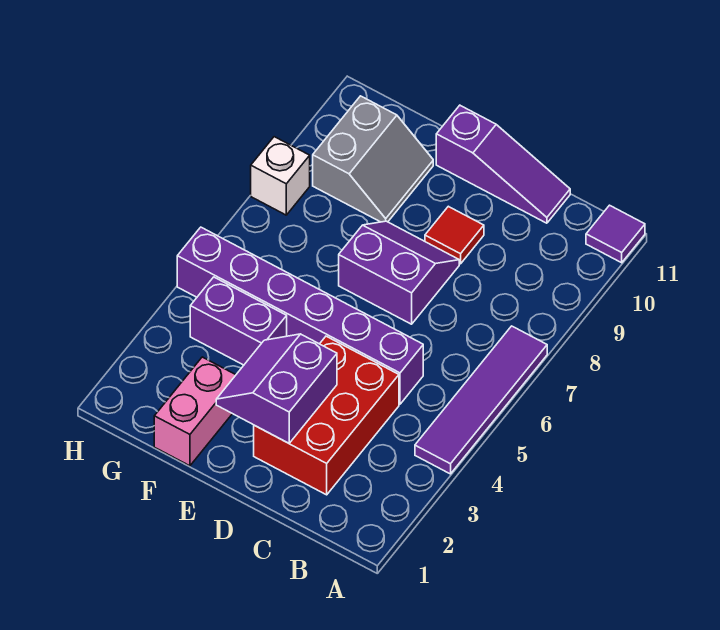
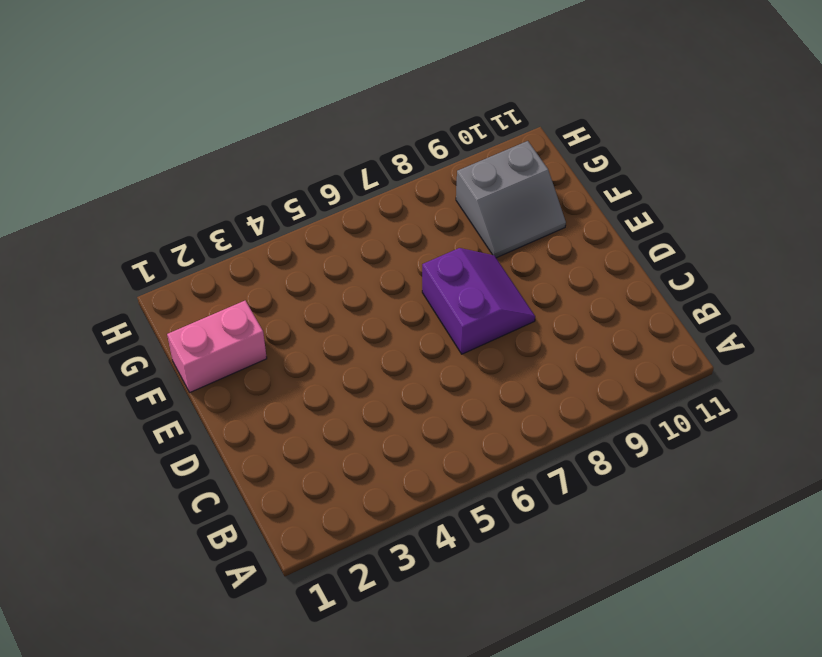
none -> purple tile A4:A7 level 1
none -> purple tile A11 level 1
none -> red brick C2:D4 level 1

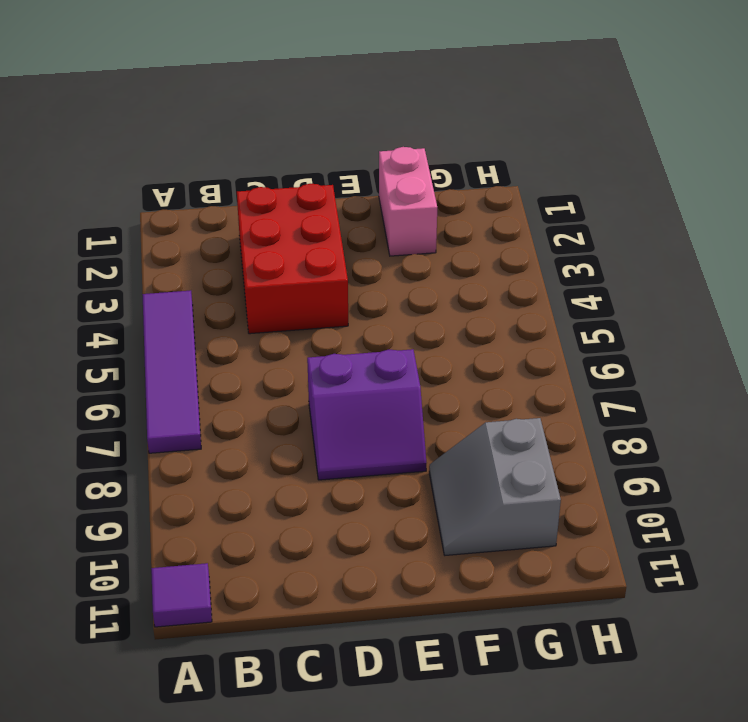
none -> purple brick C5:H5 level 1
none -> purple slope C11:E11 level 1 top E
none -> red tile D9 level 1

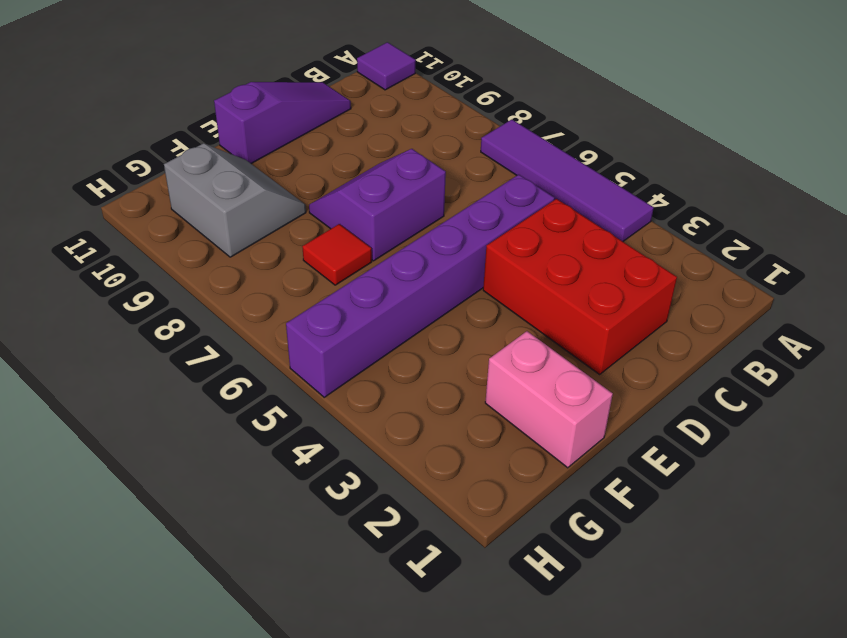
red tile F7 level 1 -> red tile D9 level 1
none -> purple brick F4:G4 level 1
none -> white brick H8 level 1
none -> purple slope D2:E3 level 2 top D

